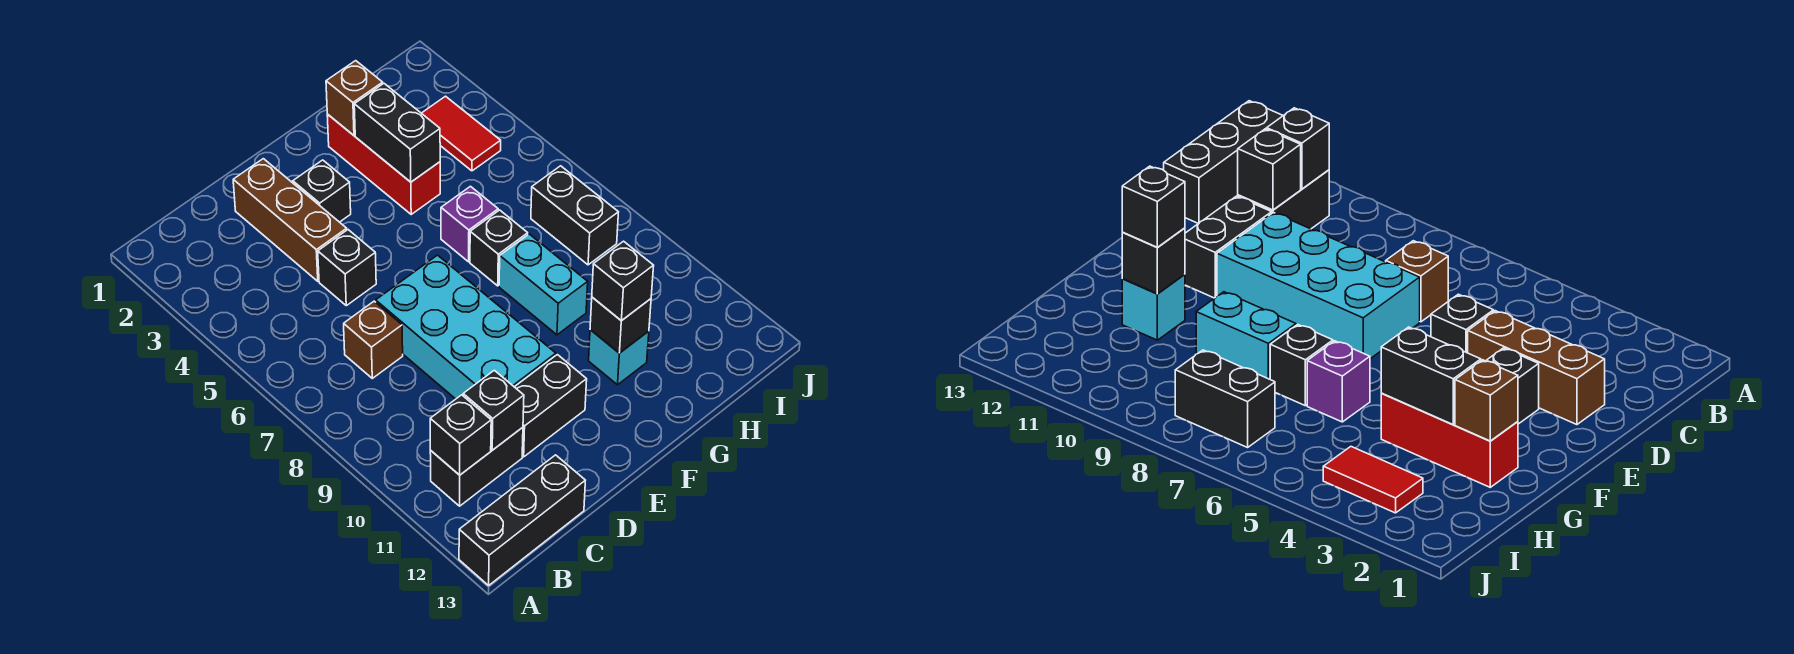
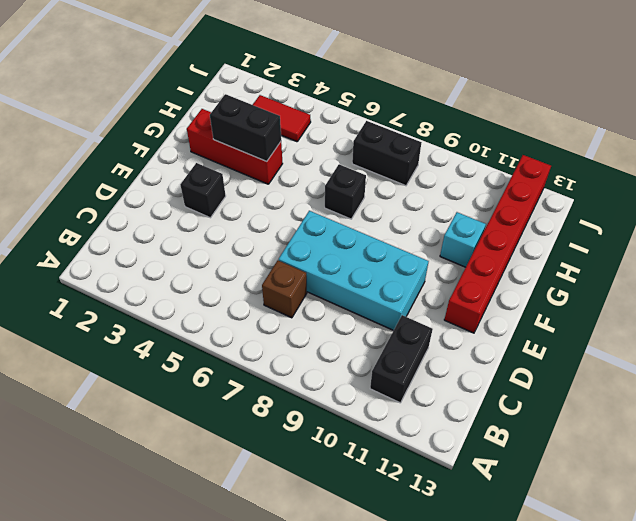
red brick E12:J12 level 1 -> none
none -> black brick A13:C13 level 1
none -> brown brick D2:D4 level 1
none -> black brick D5 level 1

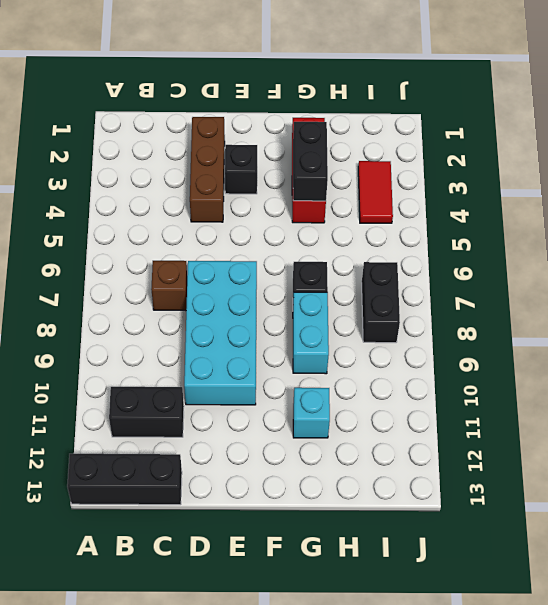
none -> black brick D5 level 1
none -> black brick D11:E11 level 1
none -> purple brick G6 level 1

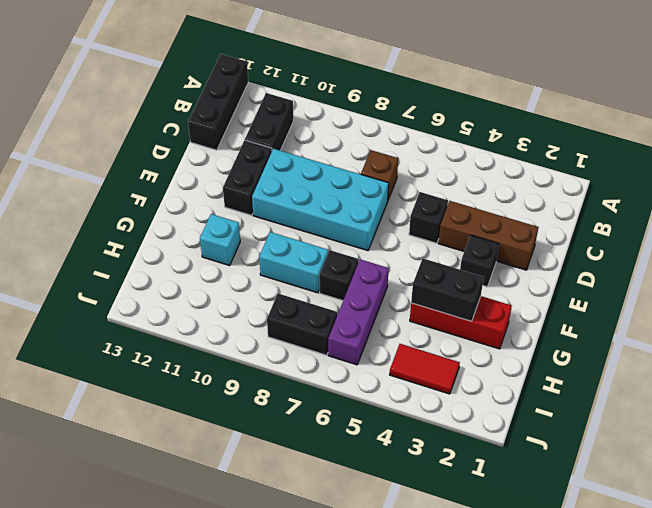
purple brick G6:I6 level 1 -> purple brick G6 level 1
none -> black brick B11 level 2
none -> black brick C11 level 2
none -> brown brick G2 level 2

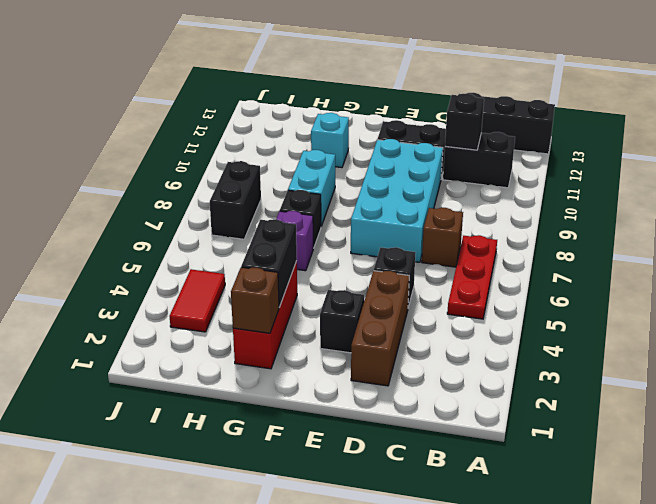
red plate B5:B7 level 1 -> none
none -> black brick B11 level 2
none -> black brick G11 level 2
none -> black brick G11 level 3

